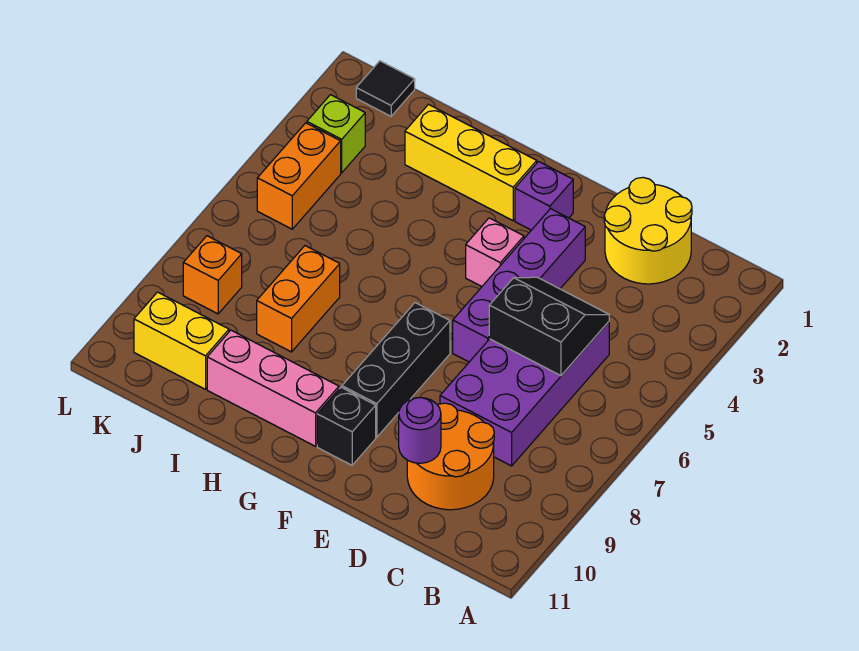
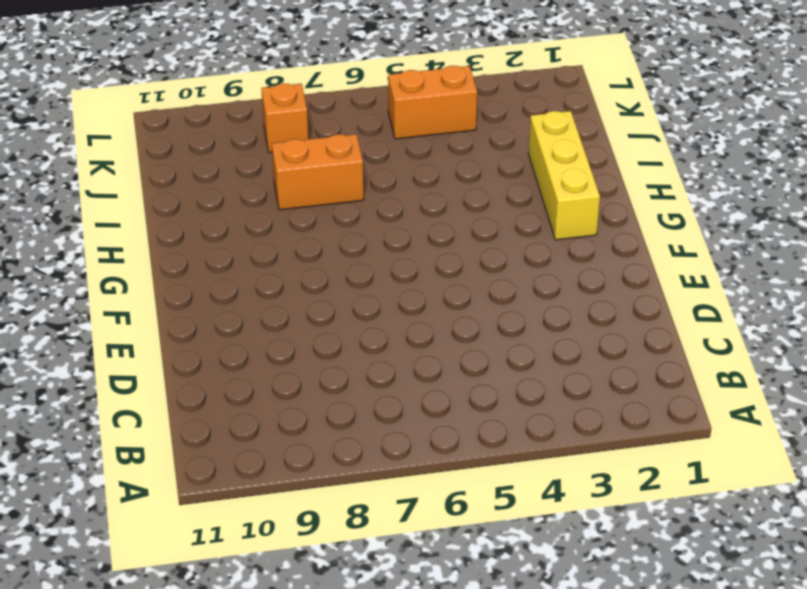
none -> yellow round brick C1:D2 level 1
none -> purple brick C5:D8 level 1
none -> orange round brick C9:D10 level 1

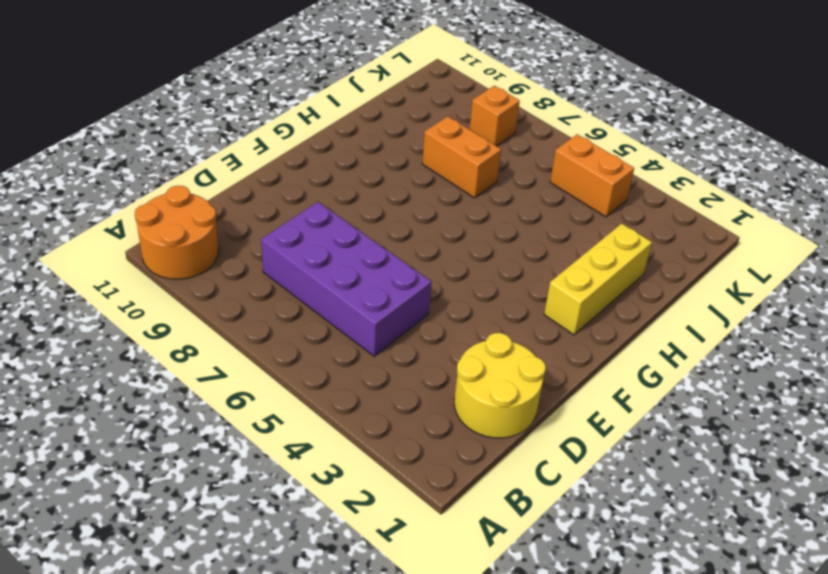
orange round brick A10:B11 level 1 -> orange round brick C9:D10 level 1
none -> purple brick E3:E6 level 1
none -> purple brick F2 level 1
none -> pink brick F4 level 1

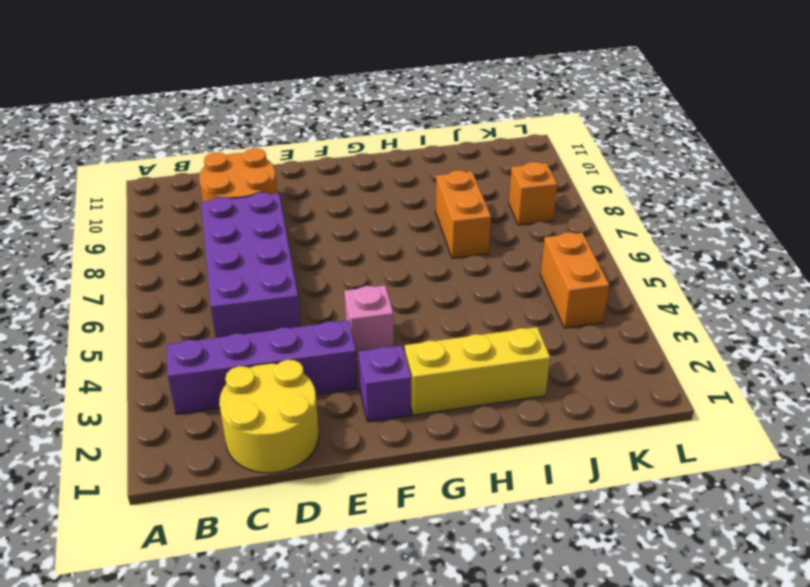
purple brick B3:E3 level 1 -> purple brick E3:E6 level 1
none -> black brick F7:F9 level 1
none -> black brick F10 level 1
none -> pink brick G10:I10 level 1

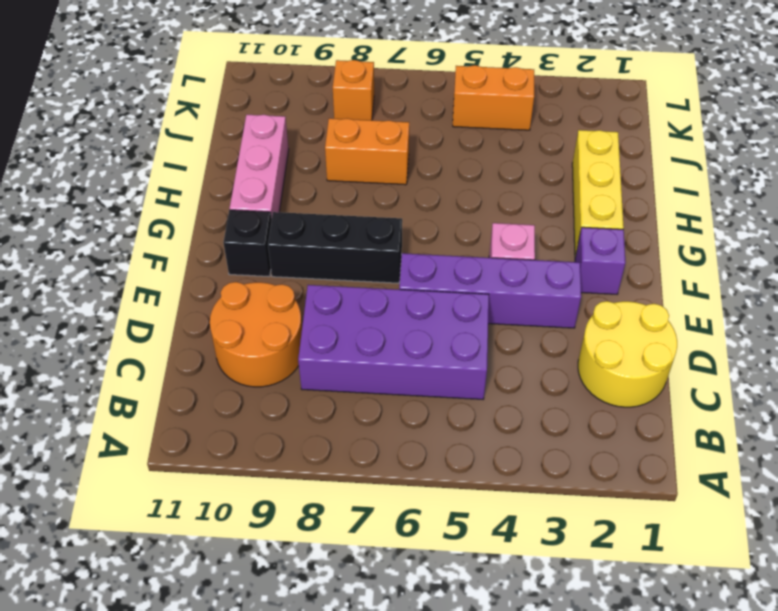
none -> yellow brick J10:K10 level 1
none -> black tile K1 level 1
none -> lime brick K3 level 1

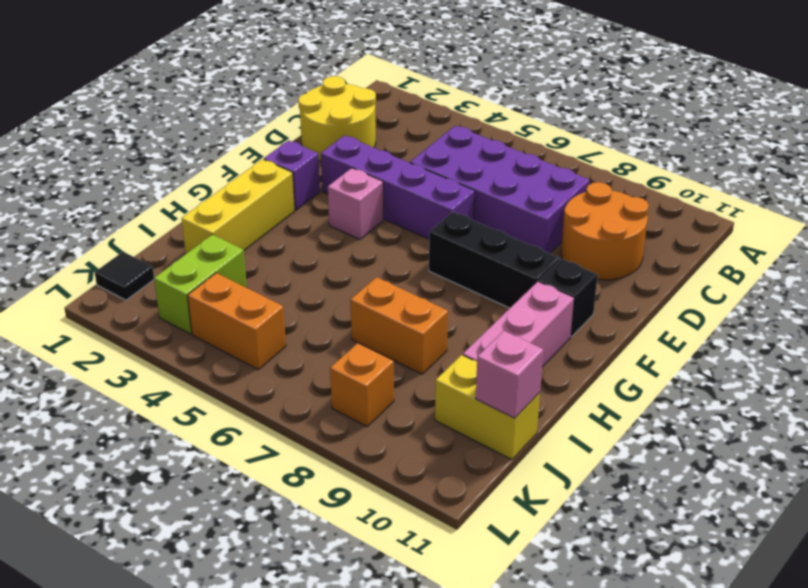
lime brick J3:K3 level 1 -> lime brick K3 level 1
yellow brick J10:J11 level 1 -> yellow brick J10:K10 level 1
pink brick J11 level 2 -> none
none -> black slope C5:D6 level 2 top 6
none -> purple round brick D10 level 2

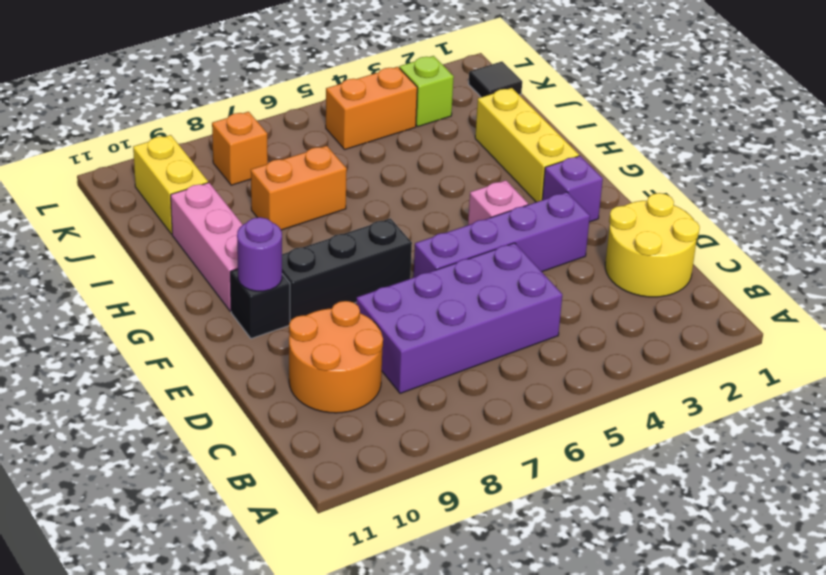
purple round brick F10 level 2 -> purple round brick D10 level 2
none -> black slope C5:D6 level 2 top 6

